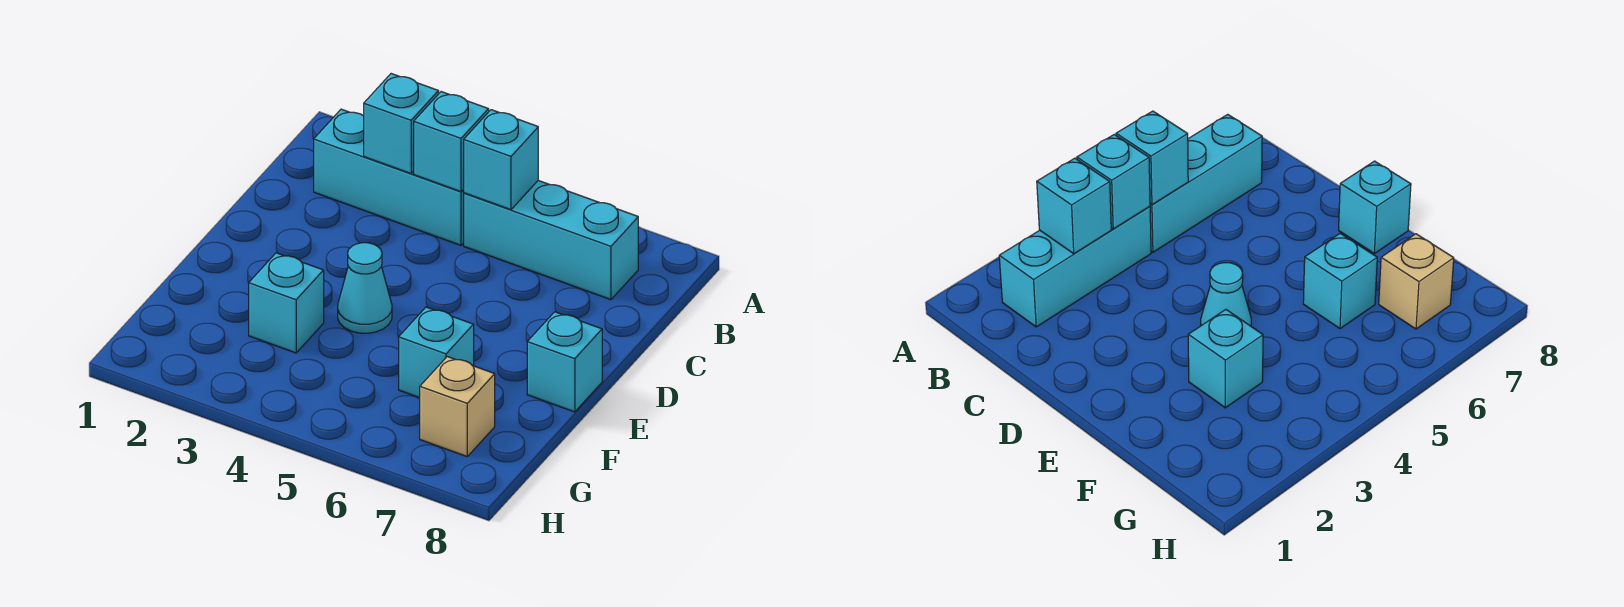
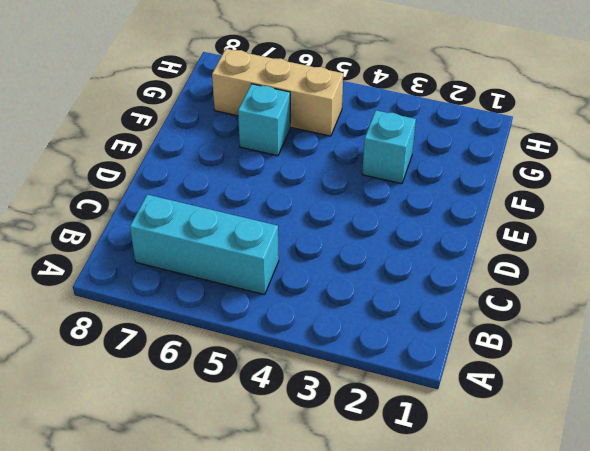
tan brick G5:G7 level 1 -> tan brick G7 level 1
none -> cyan brick B2:B4 level 1
none -> cyan cone E4 level 1

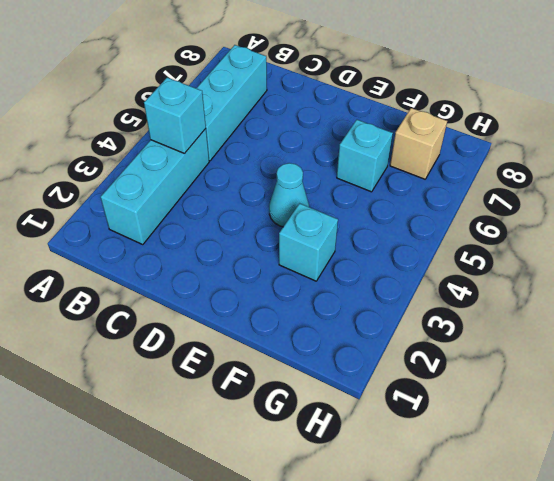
none -> cyan brick E8 level 1
none -> cyan brick B3 level 2

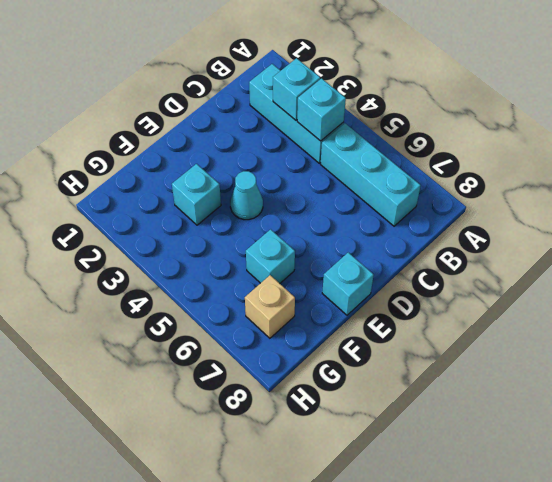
none -> cyan brick B5 level 2

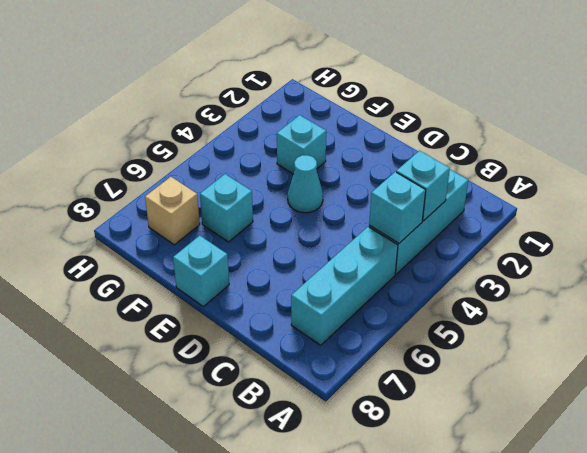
none -> cyan brick B5 level 2

